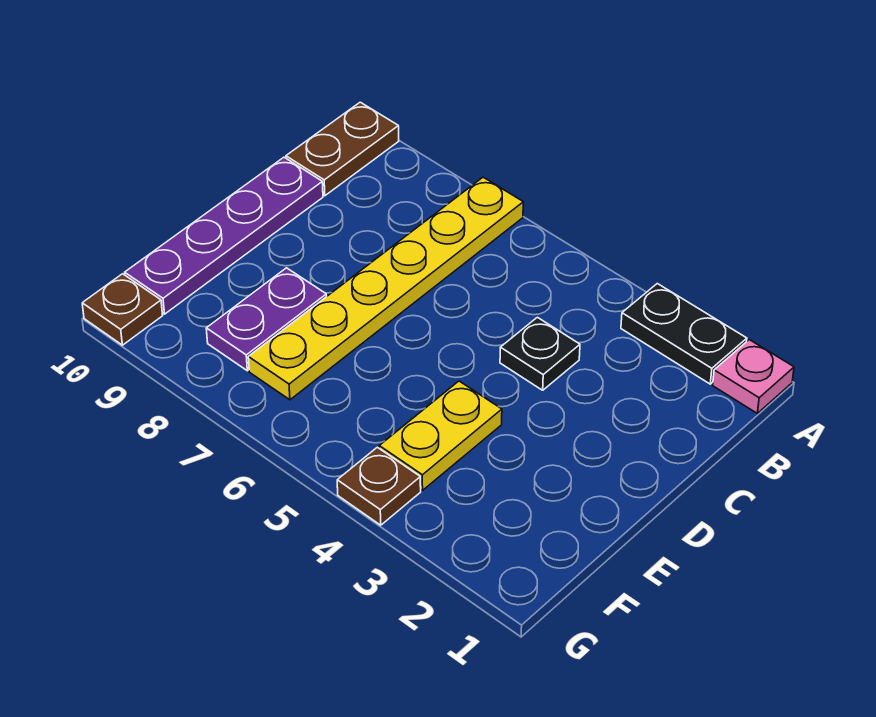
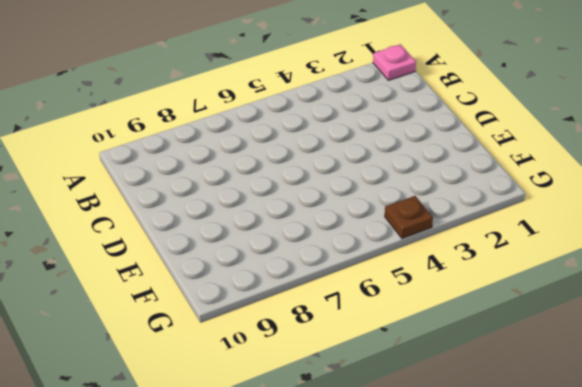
none -> black plate A2:A3 level 1
none -> yellow plate A7:F7 level 1

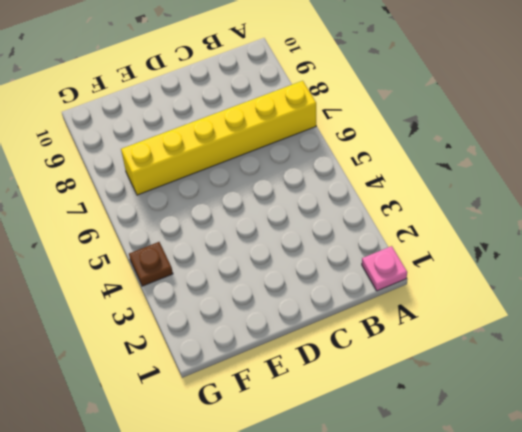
yellow brick A7:F7 level 1 -> yellow plate A7:F7 level 1
none -> black plate A2:A3 level 1
none -> brown plate A10:B10 level 1

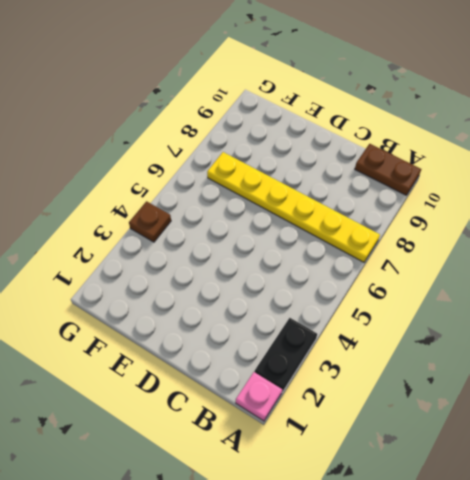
none -> black plate C4 level 1
none -> purple plate C10:F10 level 1

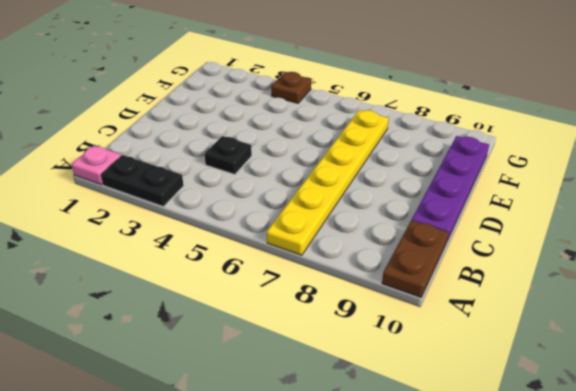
none -> yellow plate E4:F4 level 1
none -> purple plate E8:F8 level 1

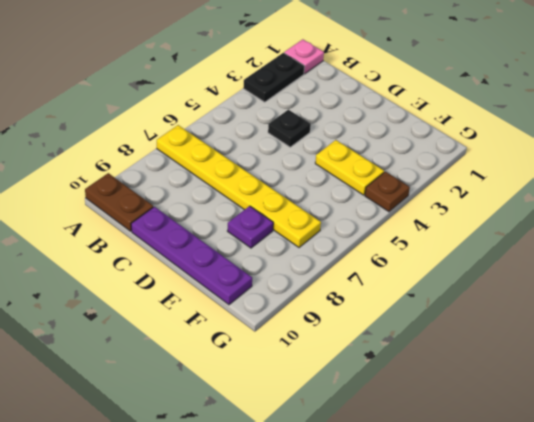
purple plate E8 level 1 -> purple plate E8:F8 level 1
none -> brown plate G10 level 1

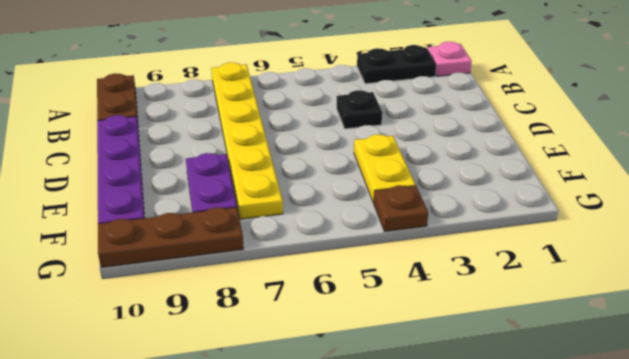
brown plate G8:G10 level 1 -> brown plate G10 level 1

